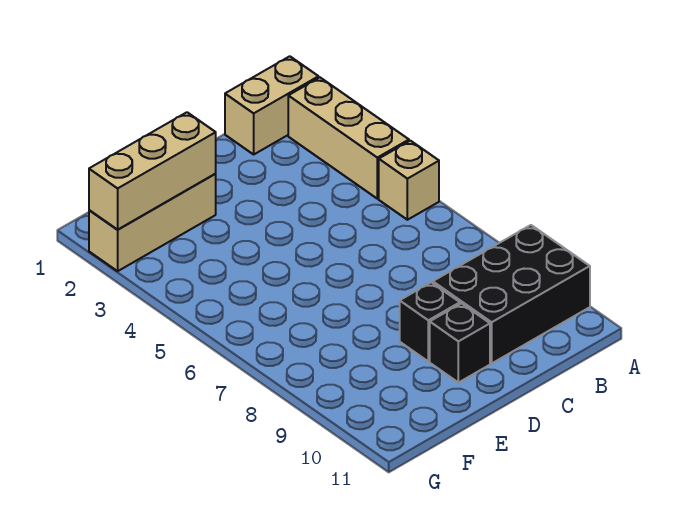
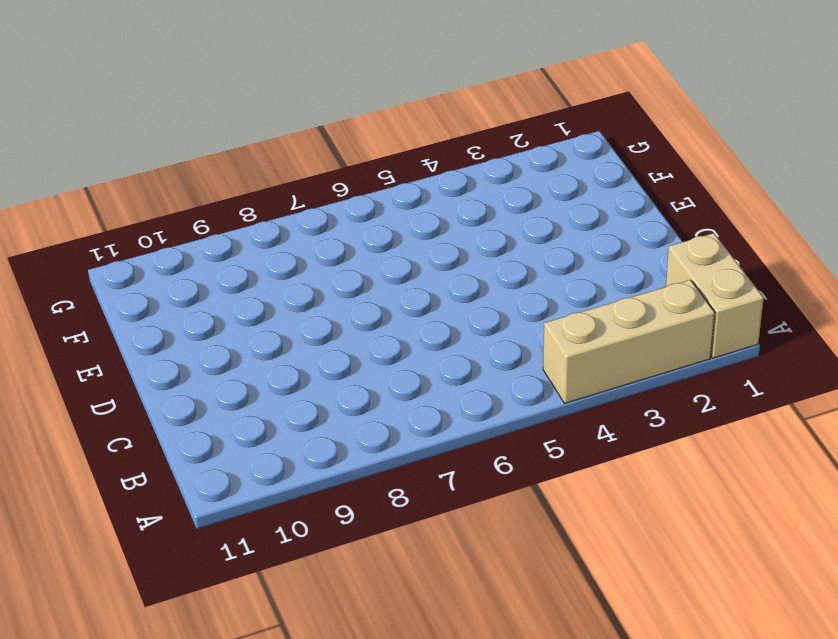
none -> tan brick A5 level 1
none -> black brick A9:C10 level 1

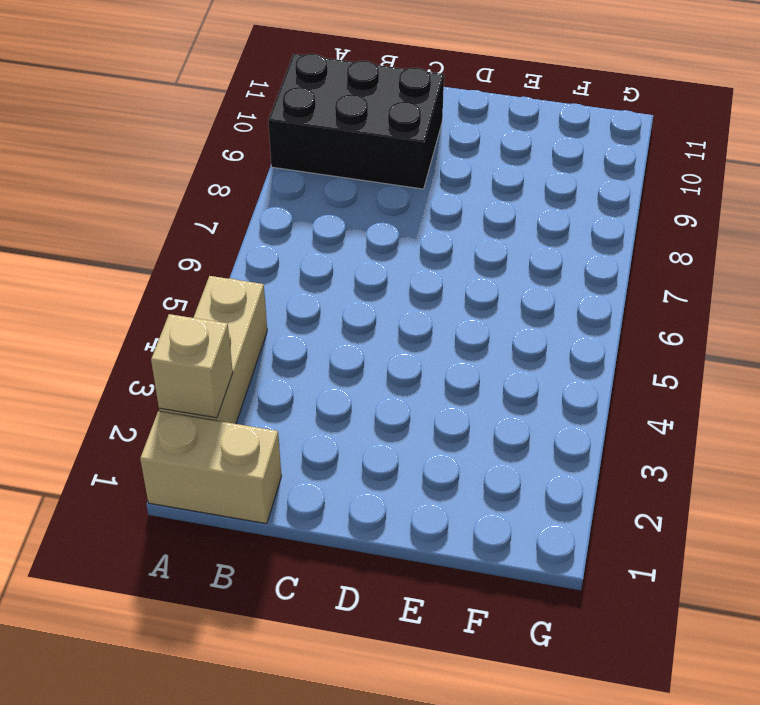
tan brick A2 level 2 -> tan brick A5 level 1
none -> black brick D9 level 1
none -> black brick D10 level 1

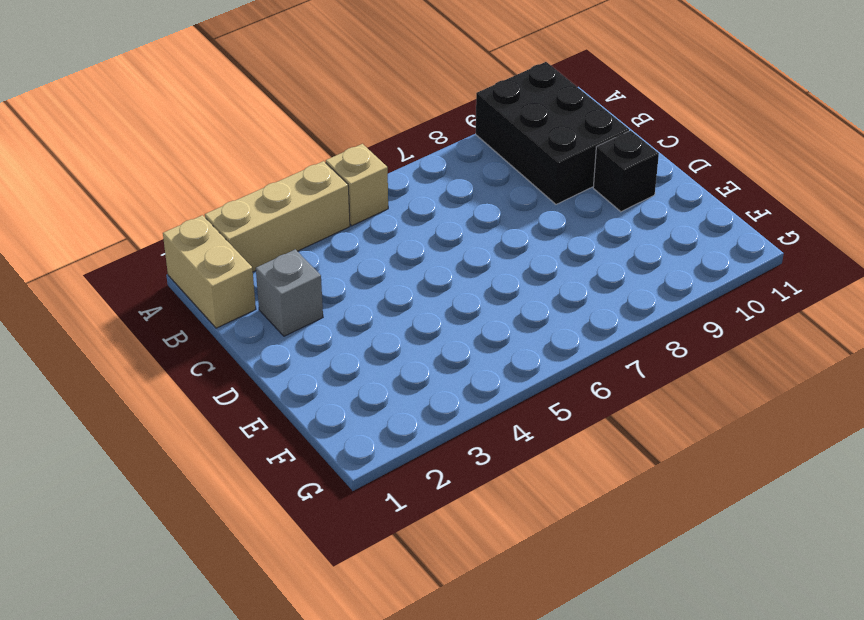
grey brick C2 level 1 -> none
none -> black brick D9 level 1
none -> tan brick E2:G2 level 1

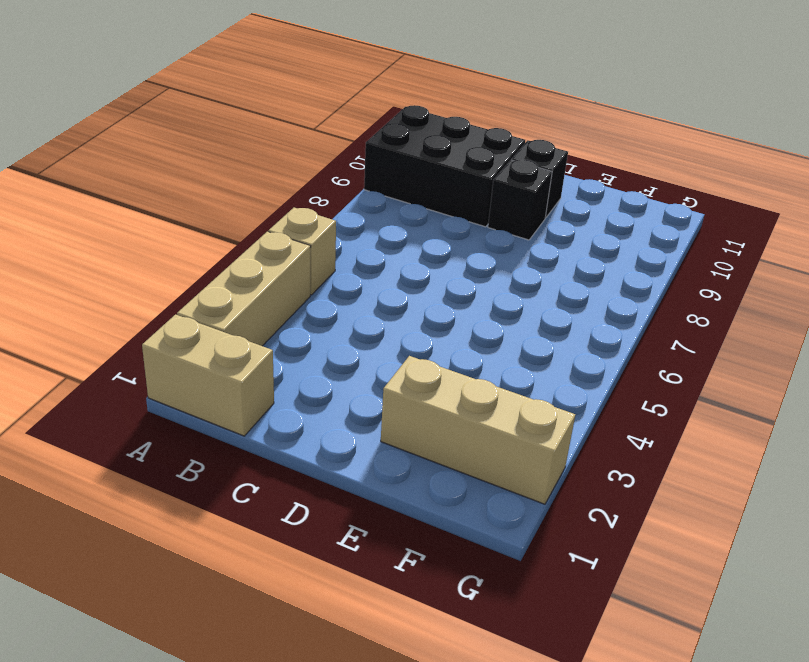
none -> tan brick E2:G2 level 2

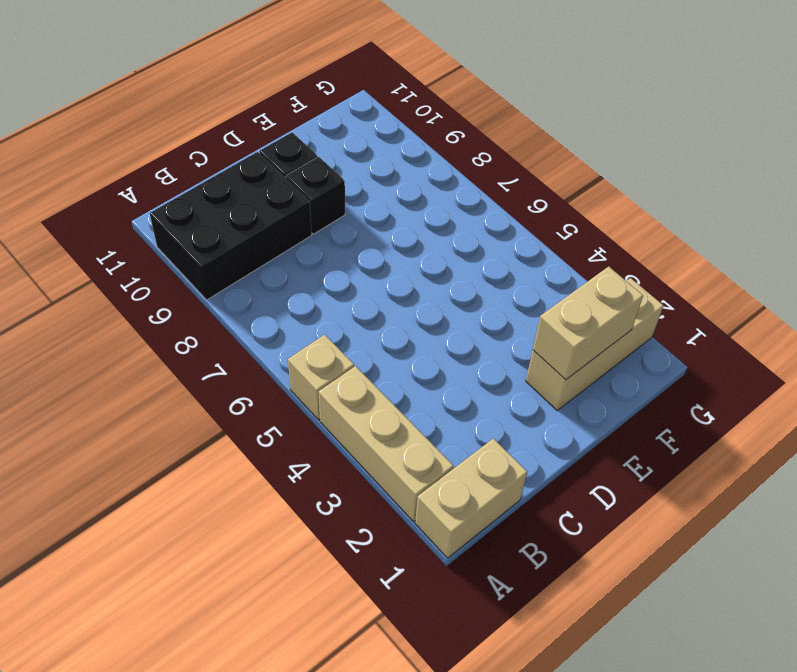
tan brick E2:F2 level 2 -> tan brick E2:G2 level 2

